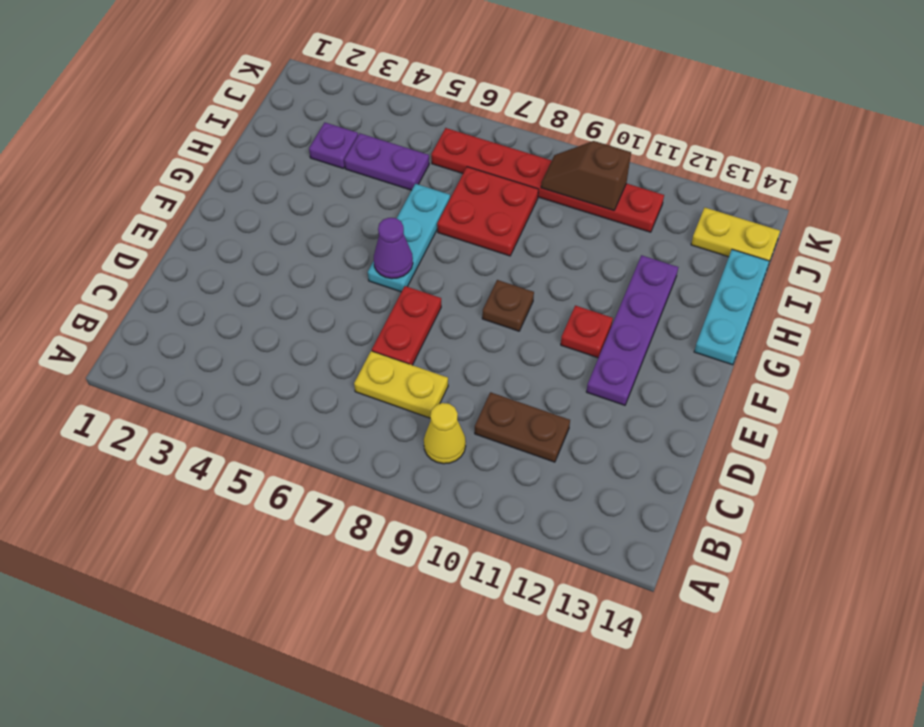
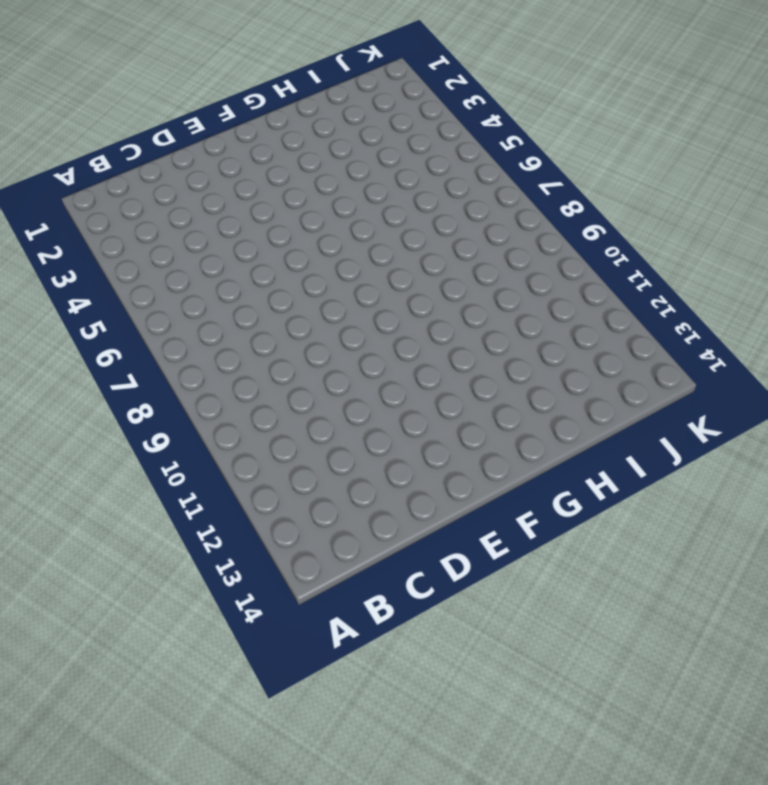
none -> yellow cone B9 level 1
none -> yellow plate C7:C8 level 1
none -> brown plate C10:C11 level 1

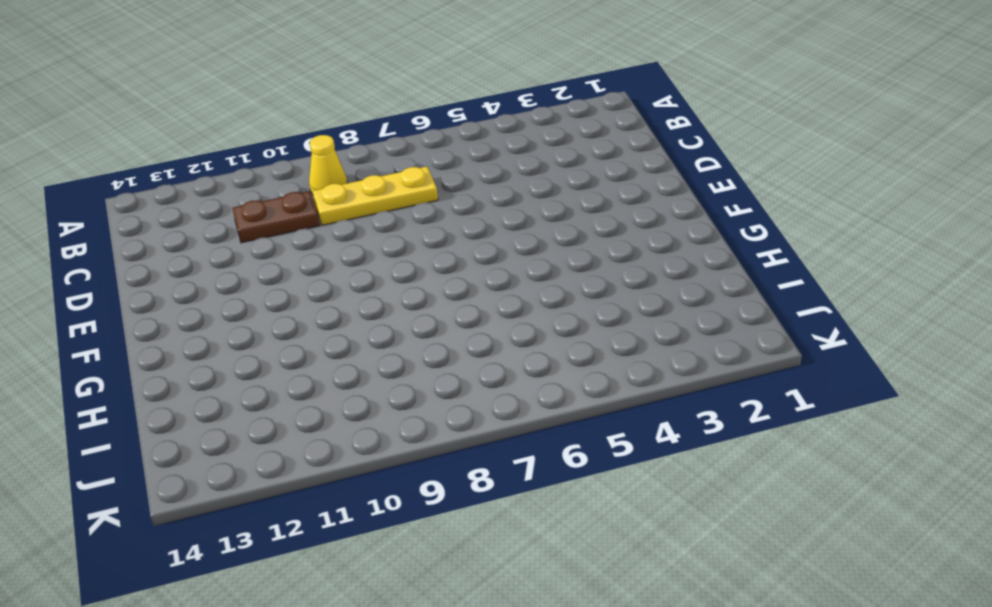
yellow plate C7:C9 level 1 -> yellow plate C7:C8 level 1
none -> red plate D7:E7 level 1
none -> purple plate E12:H12 level 1
none -> cyan plate F6:H6 level 1

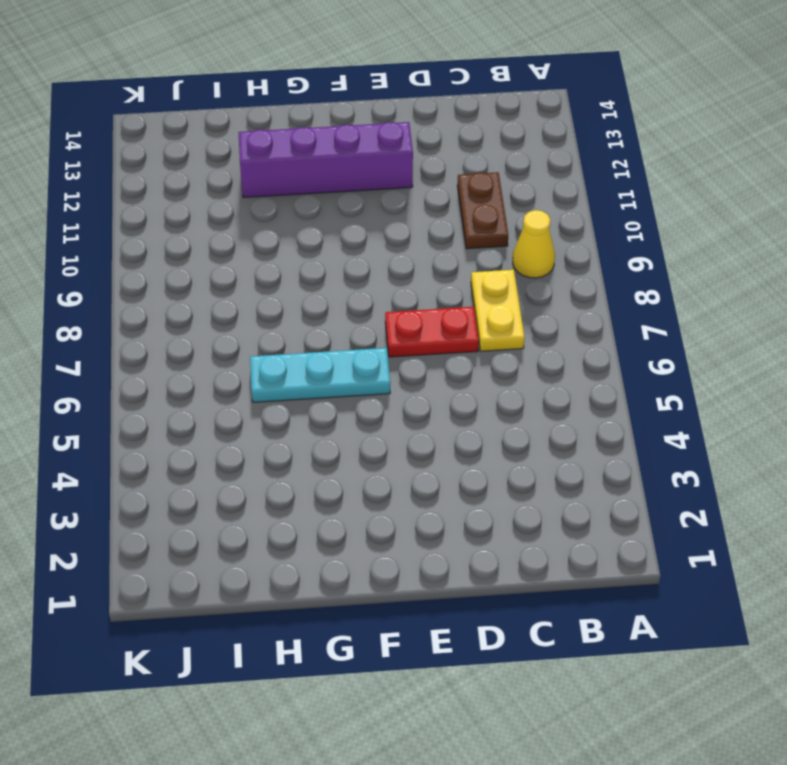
purple brick E12:H12 level 1 -> purple plate E12:H12 level 1
none -> brown plate F9 level 1
none -> red plate F11 level 1
none -> cyan plate G14:I14 level 1

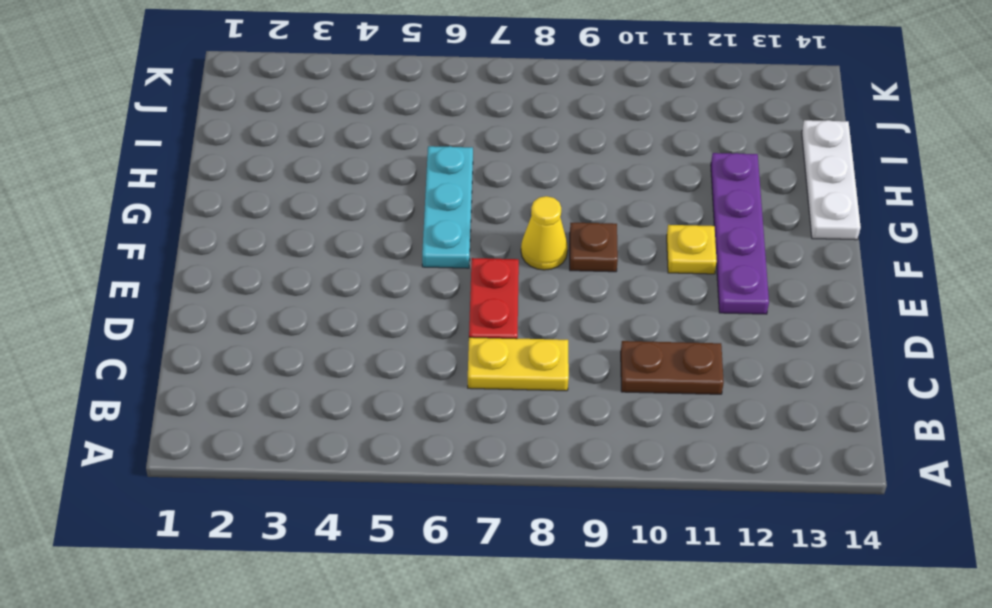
yellow cone F8 level 1 -> yellow cone B9 level 1
yellow plate F11 level 1 -> red plate F11 level 1
white plate G14:I14 level 1 -> cyan plate G14:I14 level 1
none -> red plate H7:I8 level 1
none -> purple plate I3 level 1
none -> purple plate I4:I5 level 1

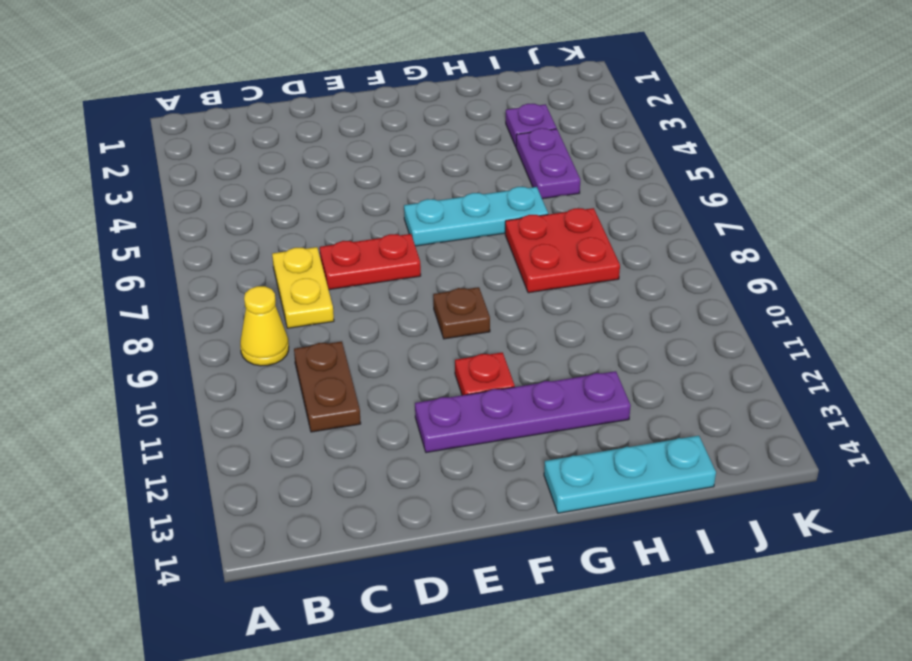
none -> red plate J6:J11 level 1
none -> yellow plate J13:J14 level 1
none -> purple cone F6 level 2

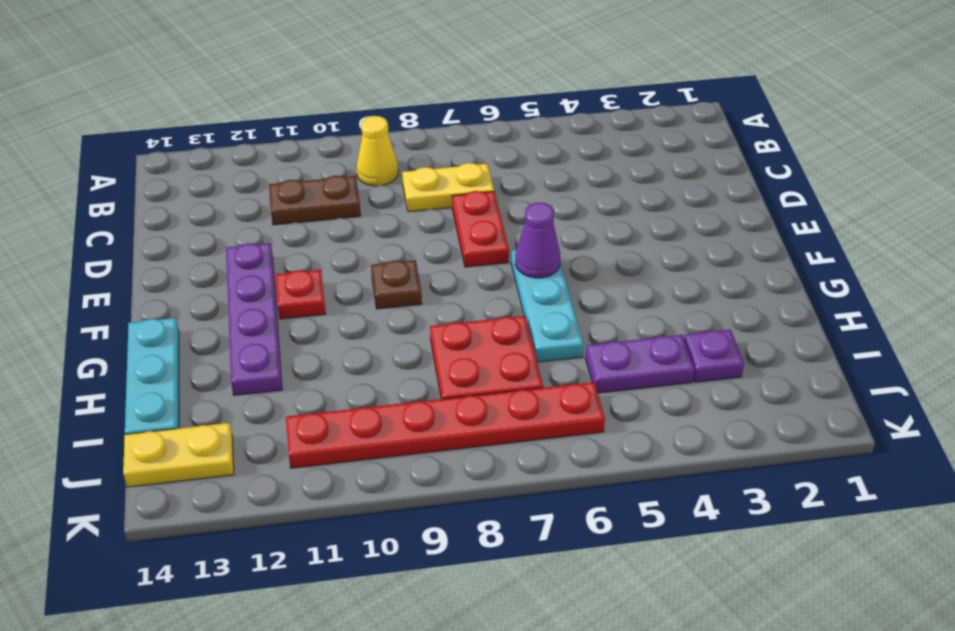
none -> brown slope J9:J10 level 2 top 10

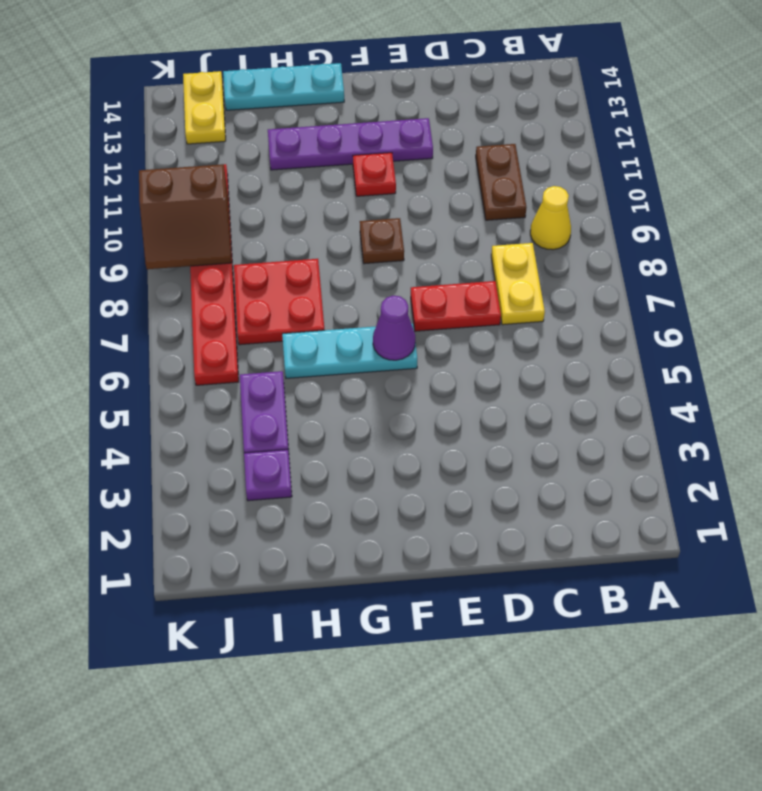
brown slope J9:K10 level 2 top 10 -> brown slope J9:J10 level 2 top 10

